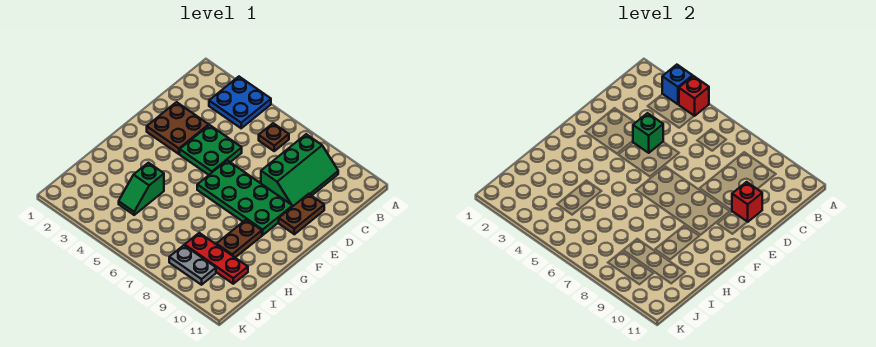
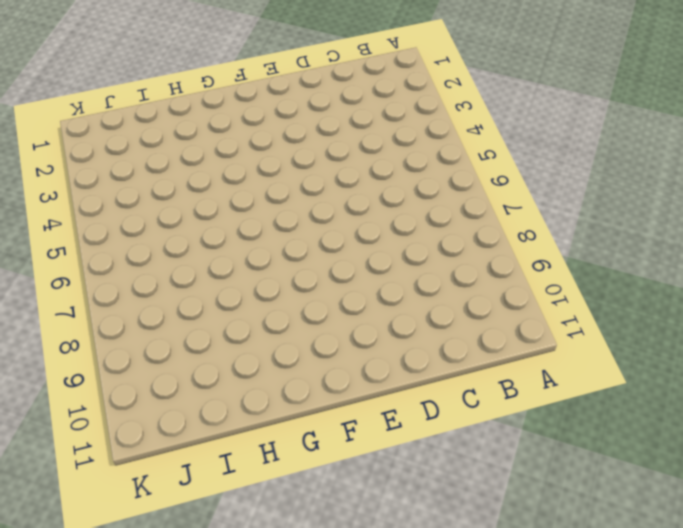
none -> blue plate A3:B4 level 1
none -> brown plate B6 level 1
none -> green slope B8:D9 level 1 top 8

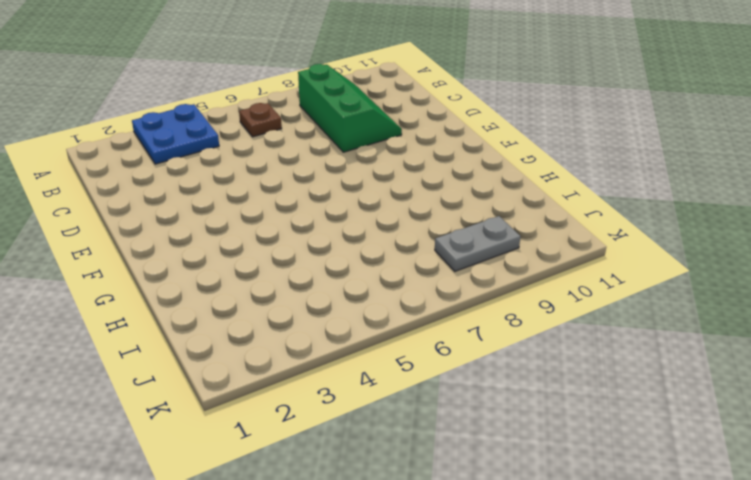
none -> brown plate D2:E3 level 1
none -> green plate D4:E5 level 1
none -> brown plate D10:E10 level 1

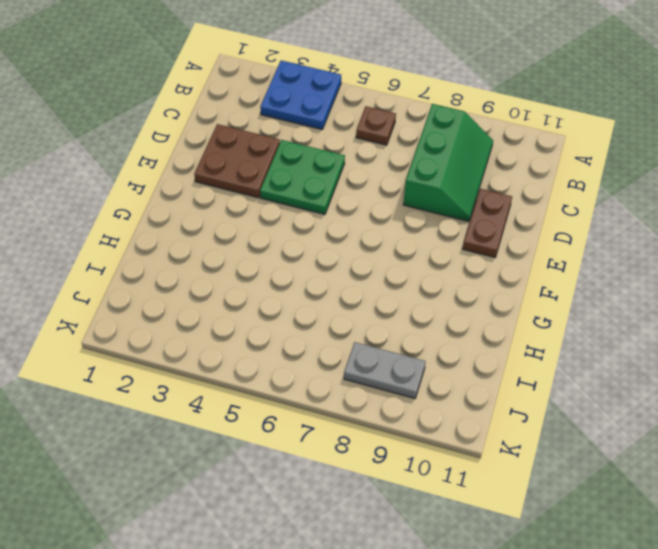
none -> green plate E6:F9 level 1
none -> brown plate G9:H9 level 1
none -> green slope H4:I4 level 1 top H

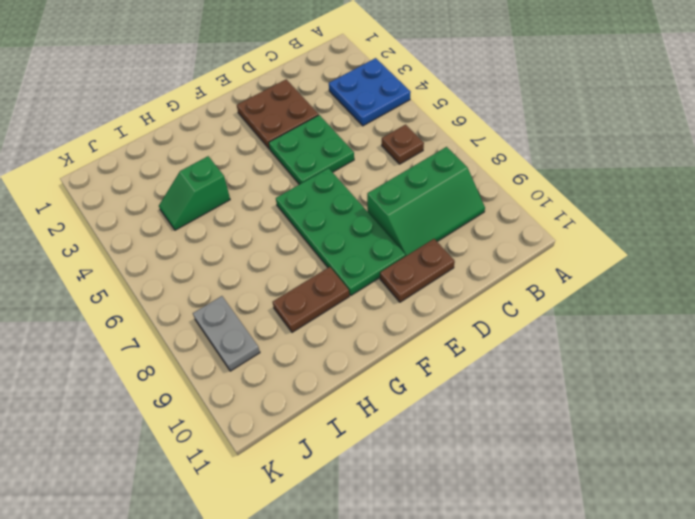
none -> red plate I8:I10 level 1
none -> blue brick A3 level 2
none -> red brick A4 level 2

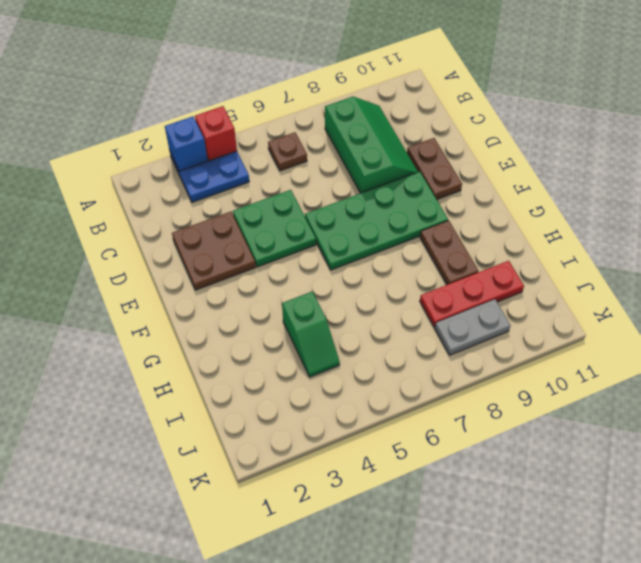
none -> green brick D4 level 2
none -> red brick D10 level 2

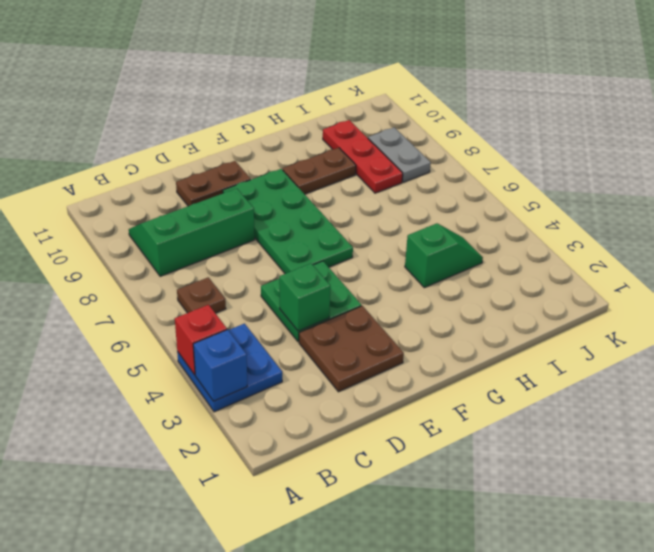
none -> red brick D10 level 2

